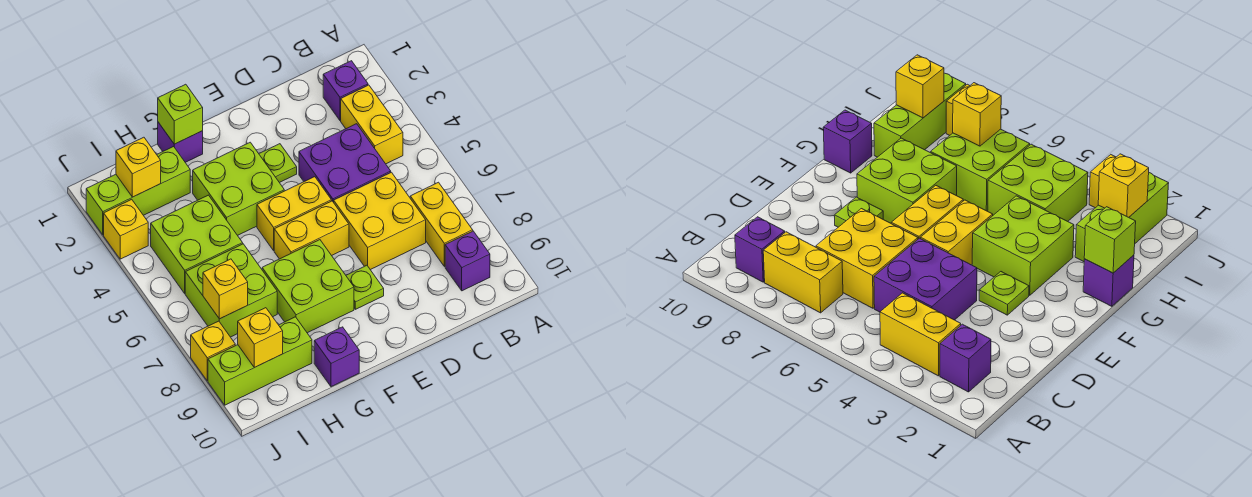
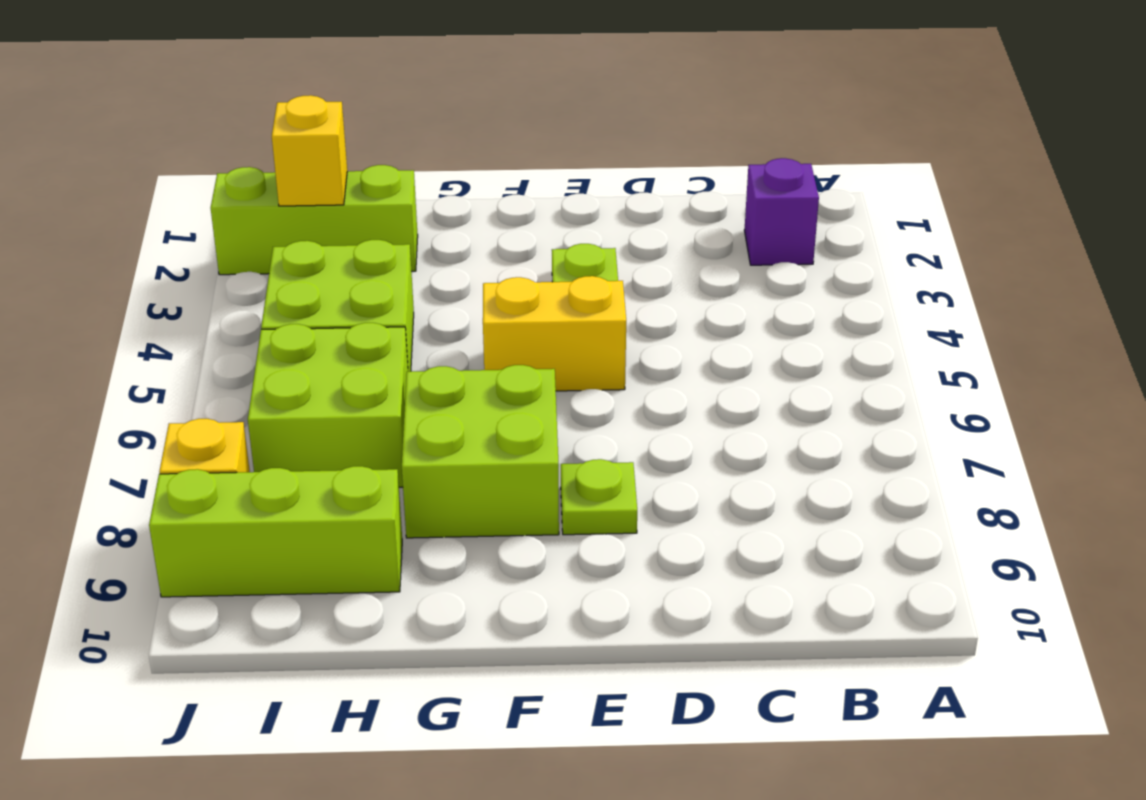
none -> yellow brick B3:B4 level 1
none -> yellow brick B7:B8 level 1
none -> purple brick B9 level 1

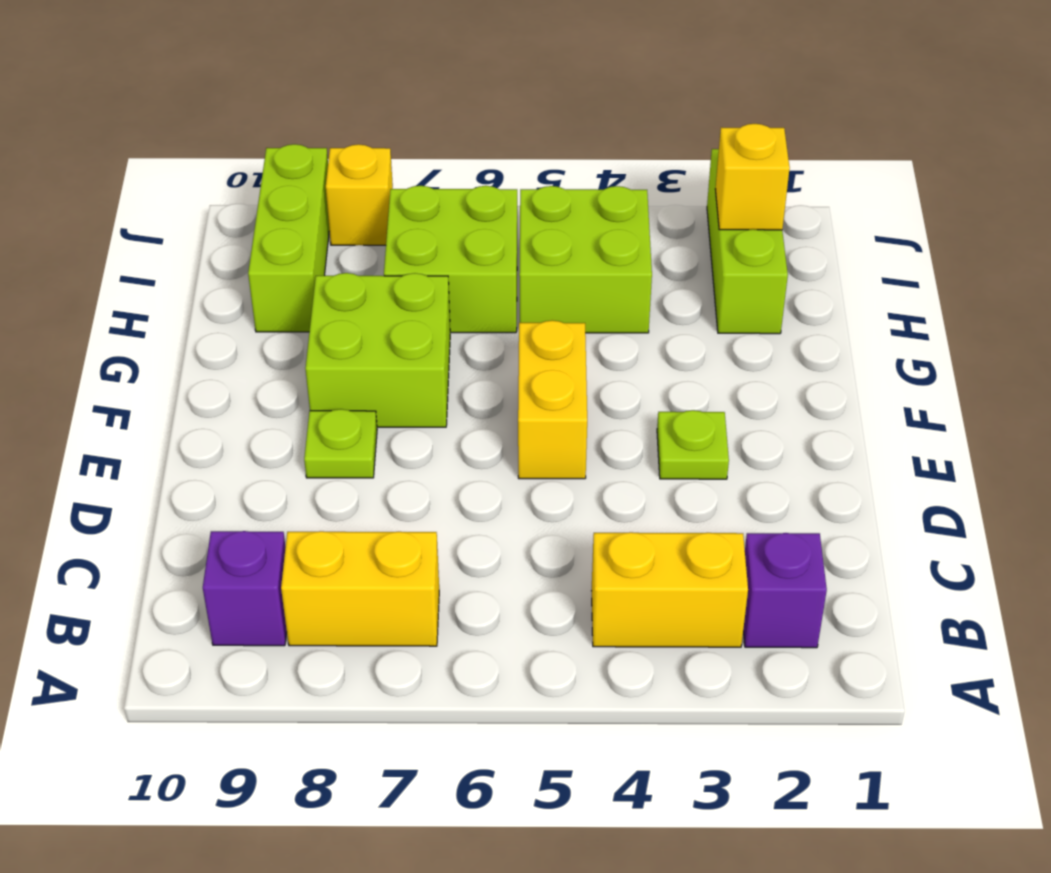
none -> purple brick C4:D5 level 1
none -> yellow brick C6:D7 level 1
none -> yellow brick E6:F6 level 1

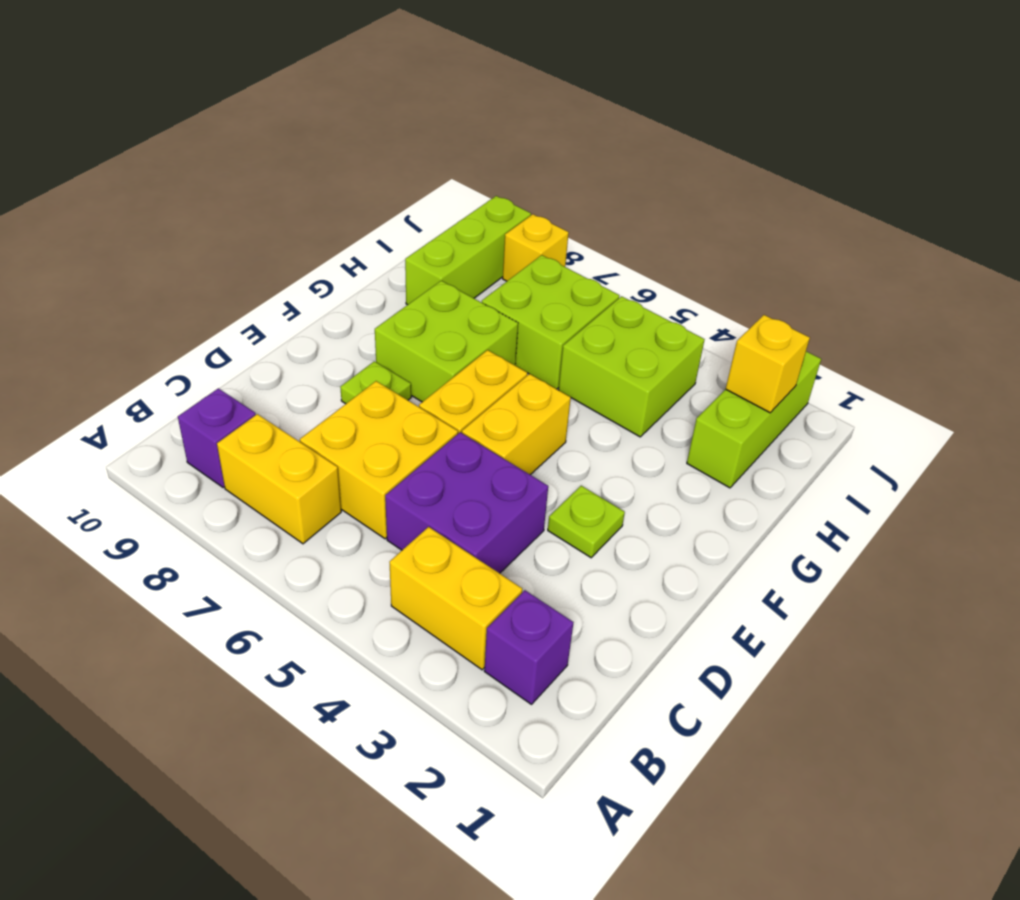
none -> lime brick F3:G4 level 1
none -> purple brick G1 level 1
none -> purple brick G10 level 1

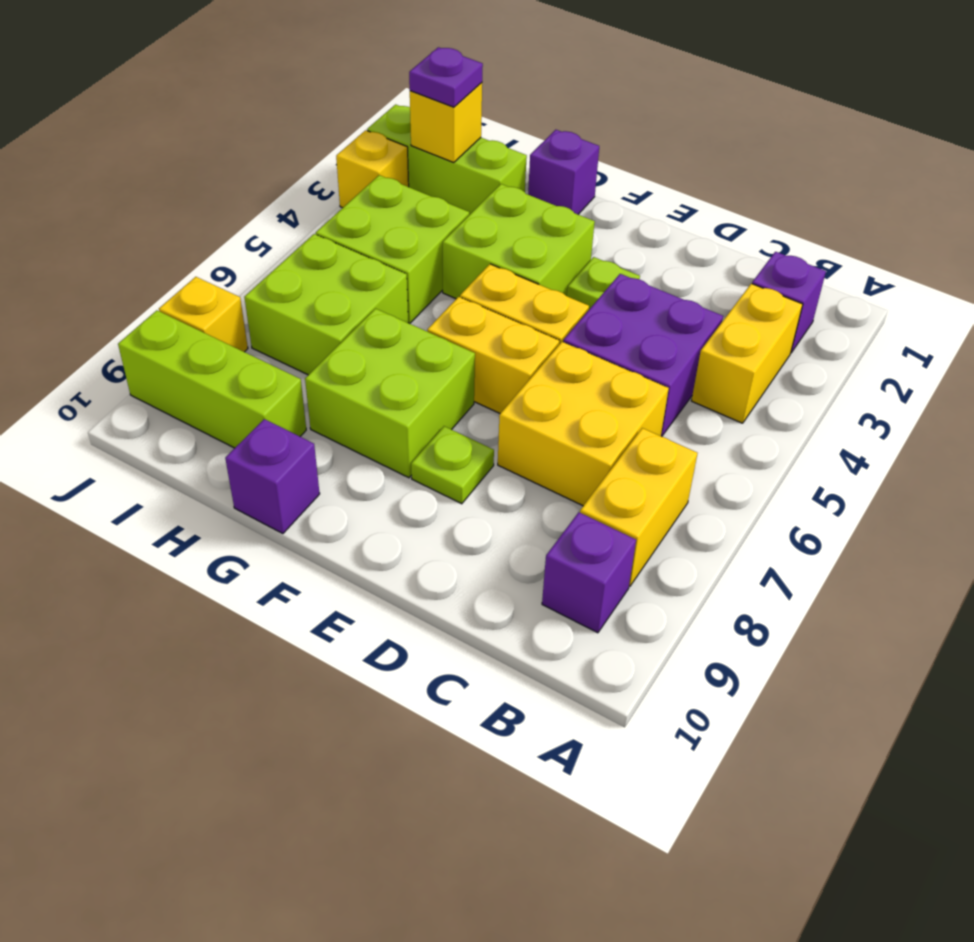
purple plate I2 level 3 -> none
none -> lime brick G1 level 2
none -> yellow brick I7 level 2
none -> yellow brick I9 level 2

